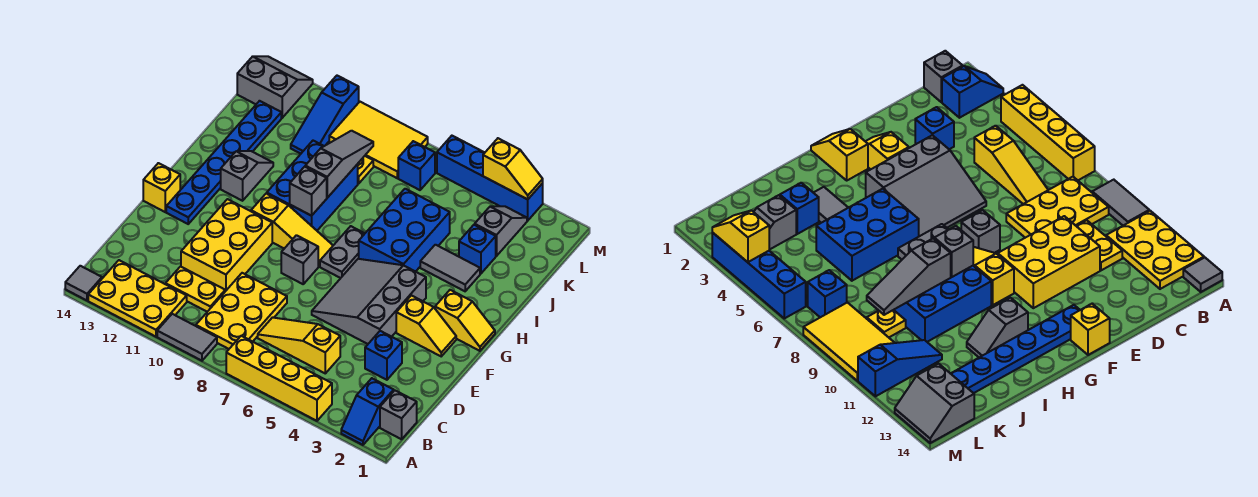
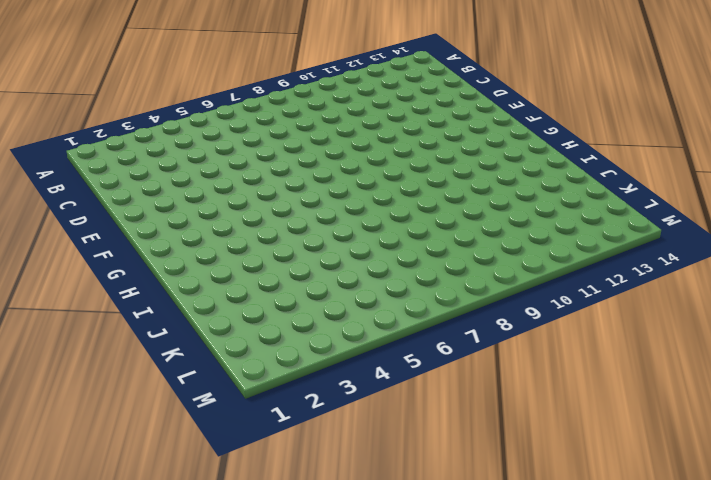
none -> blue slope A2:B2 level 1 top B
none -> yellow brick A4:A7 level 1
none -> grey tile A9:A10 level 1
none -> yellow plate A11:B13 level 1

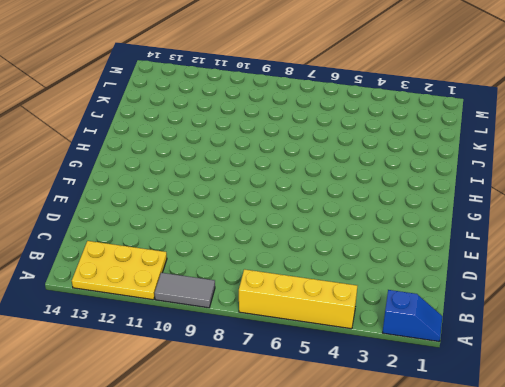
blue slope A1:A2 level 1 top 2 -> blue slope A2:B2 level 1 top B
none -> grey tile A14 level 1
none -> grey brick B1 level 1
none -> yellow plate B8:D9 level 1
none -> yellow slope C5:C7 level 1 top 5

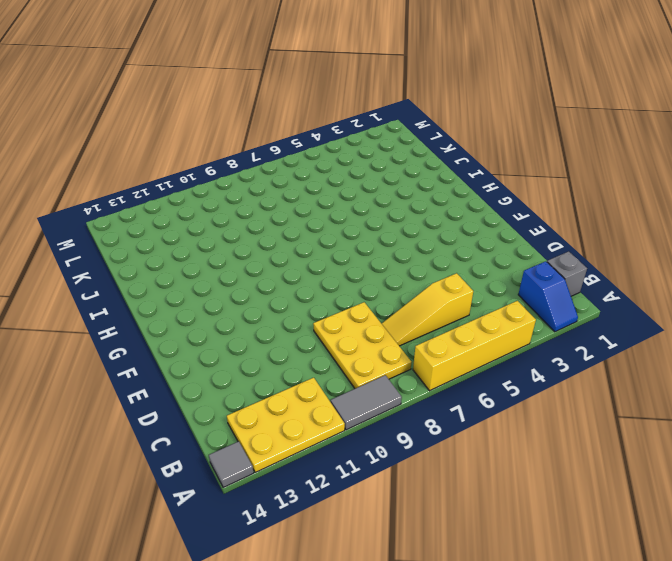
none -> yellow plate C10:C11 level 1
none -> blue brick D3 level 1
none -> yellow brick D10:F11 level 1
none -> grey slope E4:G6 level 1 top 4

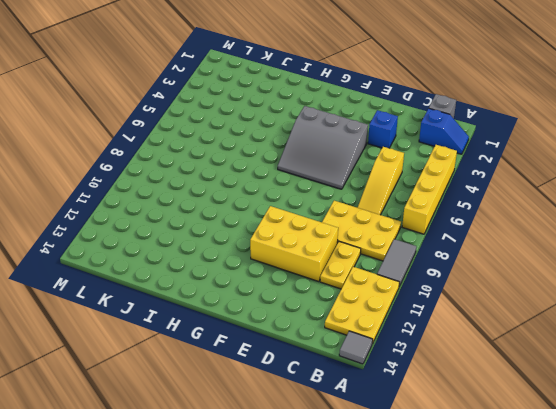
none -> yellow slope F2:F3 level 1 top 3
none -> grey brick F8 level 1
none -> blue plate F13:K13 level 1
none -> yellow brick F14 level 1

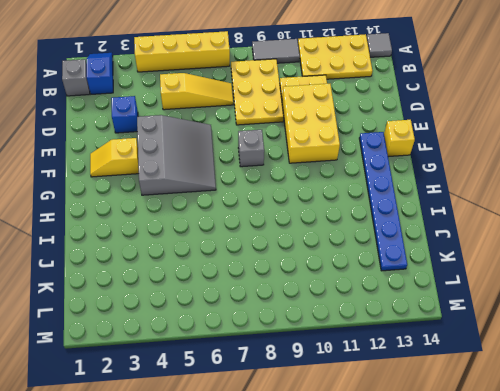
none -> yellow slope G1:G2 level 1 top 2
none -> grey plate G7:H7 level 1
none -> yellow slope G8:G10 level 1 top 10
none -> blue brick H5:J6 level 1

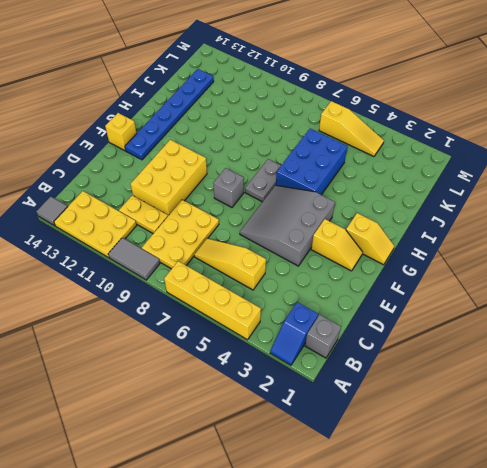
yellow slope L4:L6 level 1 top 6 -> yellow slope G8:G10 level 1 top 10
none -> blue brick D3 level 1
none -> blue brick H9:J10 level 1
none -> grey slope H12:I12 level 1 top H
none -> grey tile I3:I4 level 1

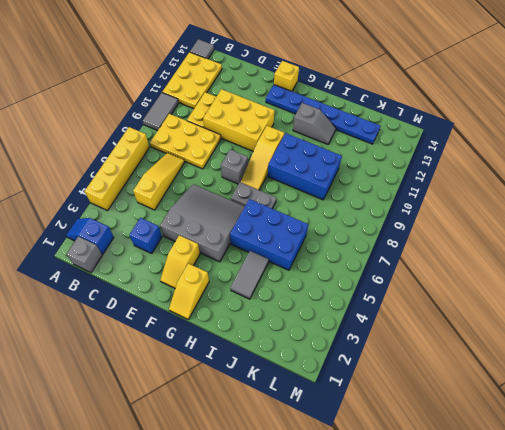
none -> blue brick J3 level 1
none -> grey slope K3:L3 level 1 top K
none -> yellow plate K9 level 1
none -> blue slope K11:M11 level 1 top M

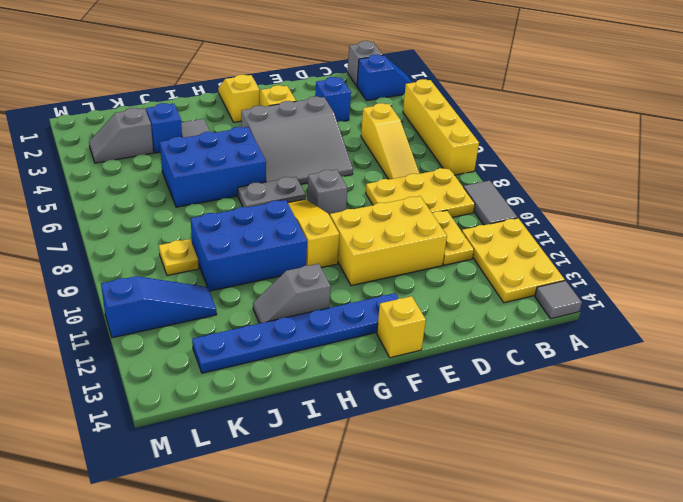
none -> blue brick L7 level 1
none -> yellow tile L8:M10 level 1
none -> grey slope L13:M14 level 1 top L
none -> blue brick M3:M6 level 1

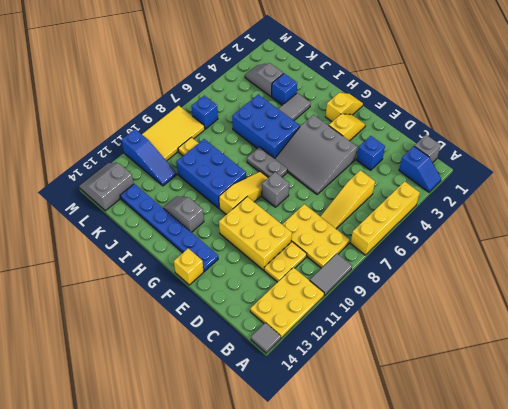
none -> blue brick M3:M6 level 1
none -> grey brick H9 level 2
none -> grey slope I9:K9 level 2 top I
none -> yellow slope M3:M4 level 2 top 4

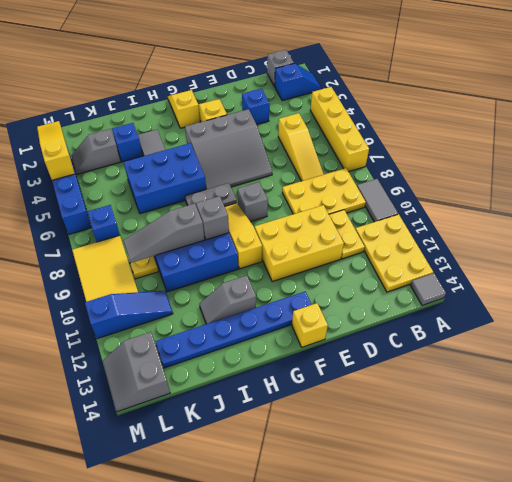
yellow slope M2:M4 level 2 top 4 -> yellow slope M3:M4 level 2 top 4

